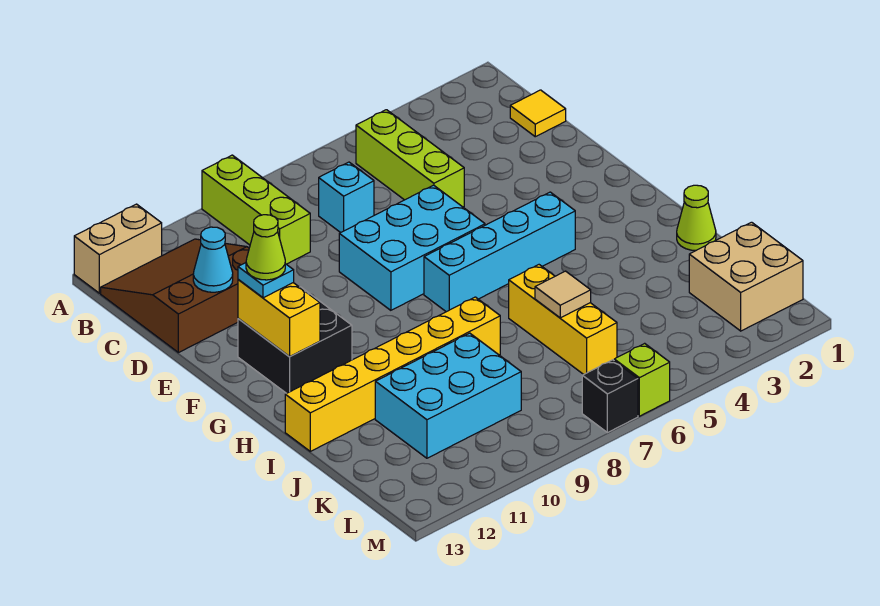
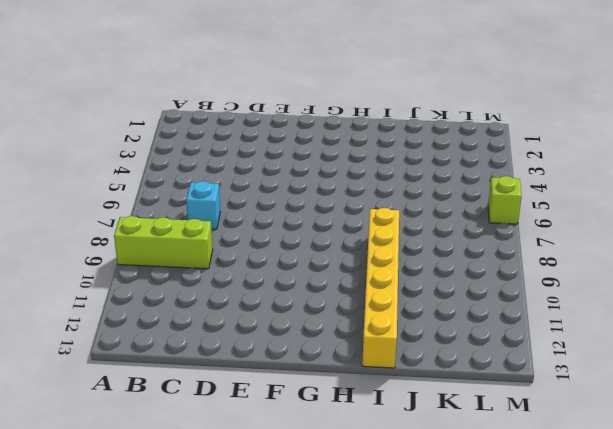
none -> tan brick A12:A13 level 1
none -> lime brick B5:D5 level 1
none -> brown slope B11:D13 level 1 top D

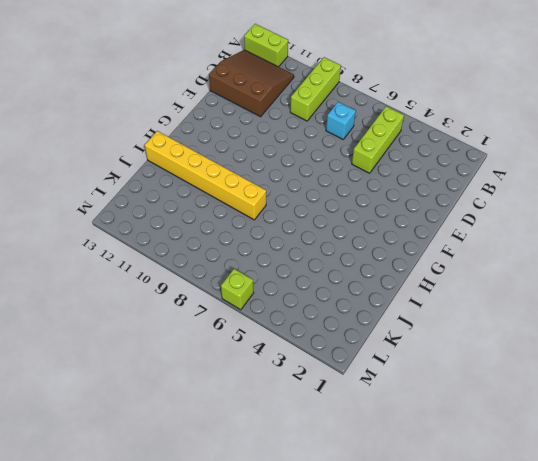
lime brick A12:A13 level 1 -> tan brick A12:A13 level 1
none -> yellow tile C1 level 1
none -> cyan brick E6:F8 level 1
none -> black brick F11:G12 level 1

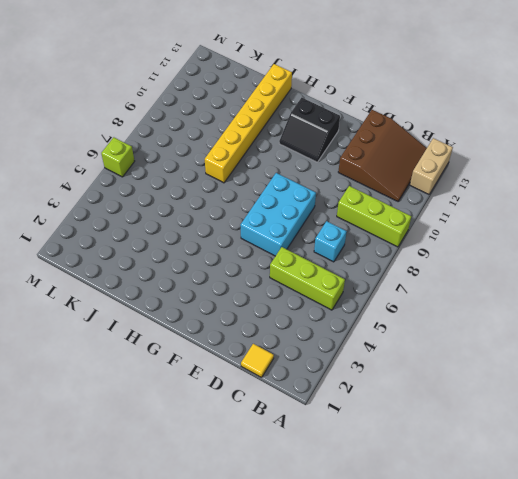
black slope F11:G12 level 1 top 12 -> black brick F11:G12 level 1
none -> cyan brick G4:G7 level 1
none -> lime cone I1 level 1
none -> yellow brick I6:K6 level 1

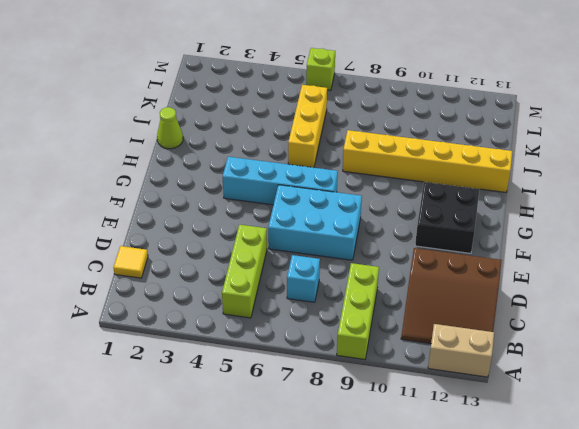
none -> cyan brick J9:K11 level 1
none -> tan brick K1:L2 level 1
none -> black brick M7 level 1

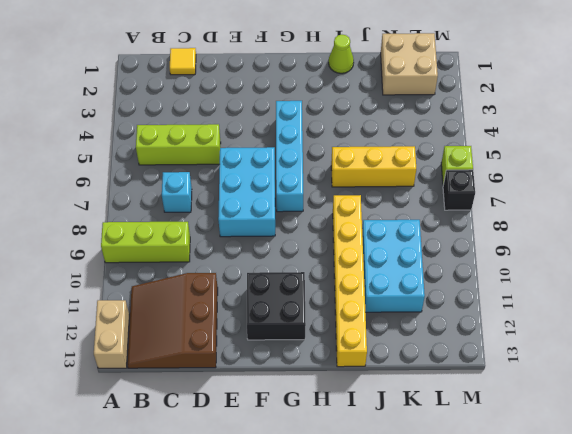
none -> cyan cone D12 level 2
none -> yellow brick F12:G12 level 2
none -> tan tile J6 level 2

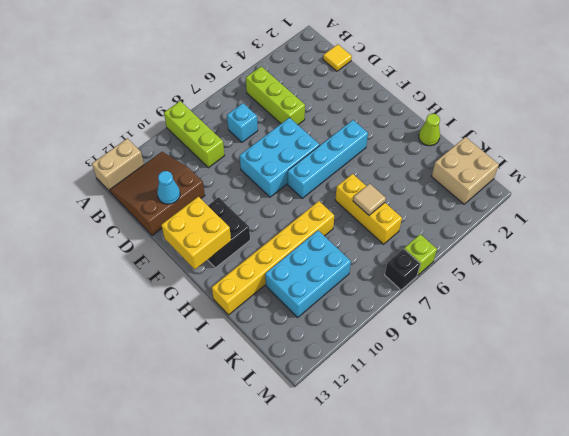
yellow brick F12:G13 level 2 -> yellow brick F12:G12 level 2
none -> cyan plate F12 level 3
none -> lime cone F12 level 4

